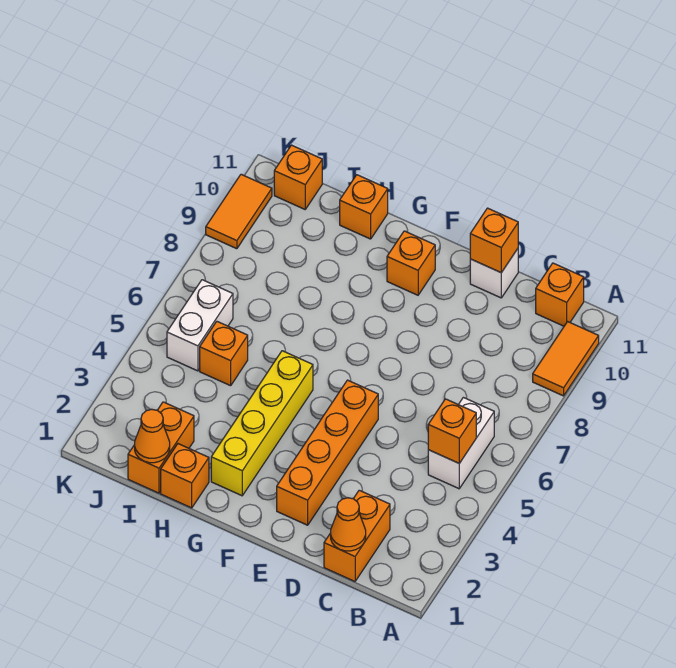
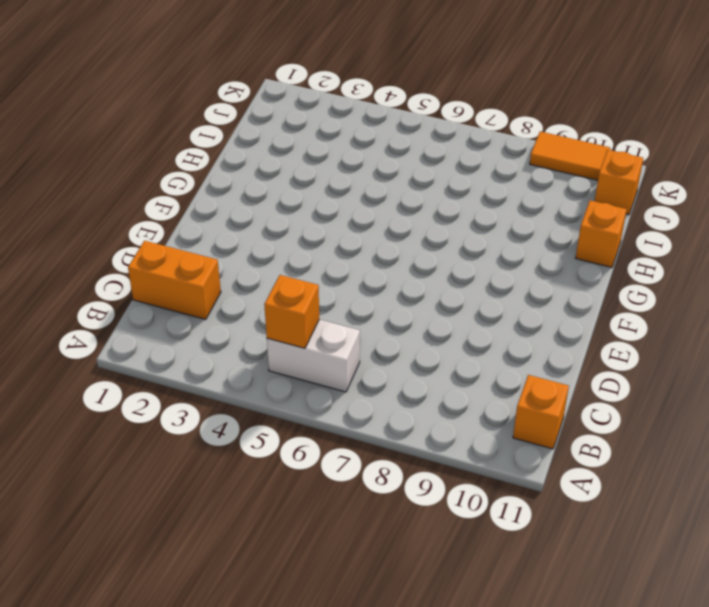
none -> orange tile A9:A10 level 1
none -> white brick D11 level 1
none -> orange brick E2:E5 level 1

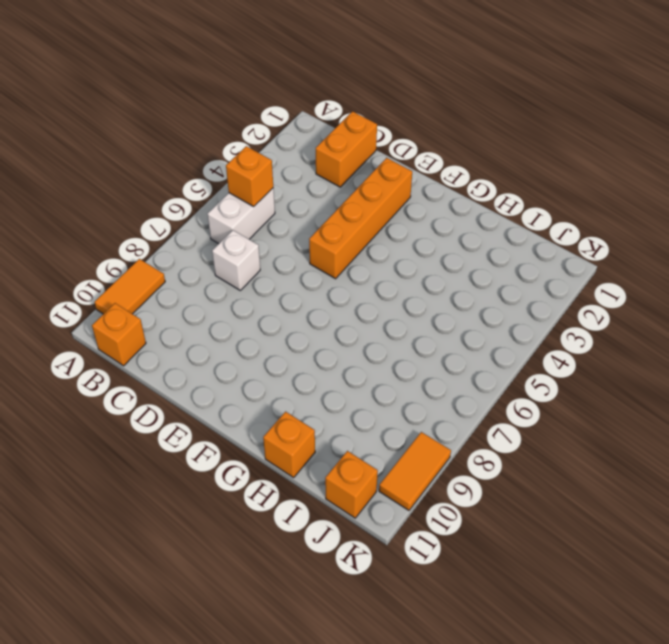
white brick C7 level 1 -> white brick D11 level 1
none -> orange brick F10 level 1
none -> yellow brick G2:G5 level 1
none -> orange brick H1 level 1

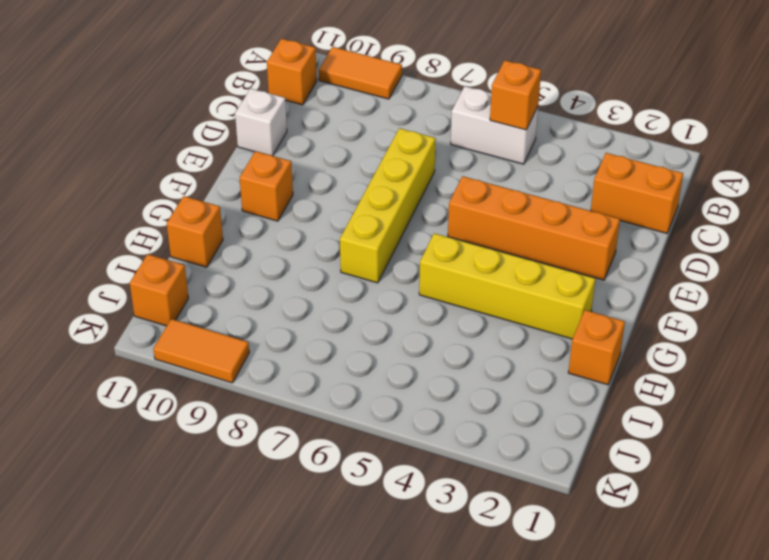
yellow brick D7:G7 level 1 -> none
none -> orange brick I1:I2 level 1
none -> orange brick I5 level 1
none -> white brick J5:J6 level 1

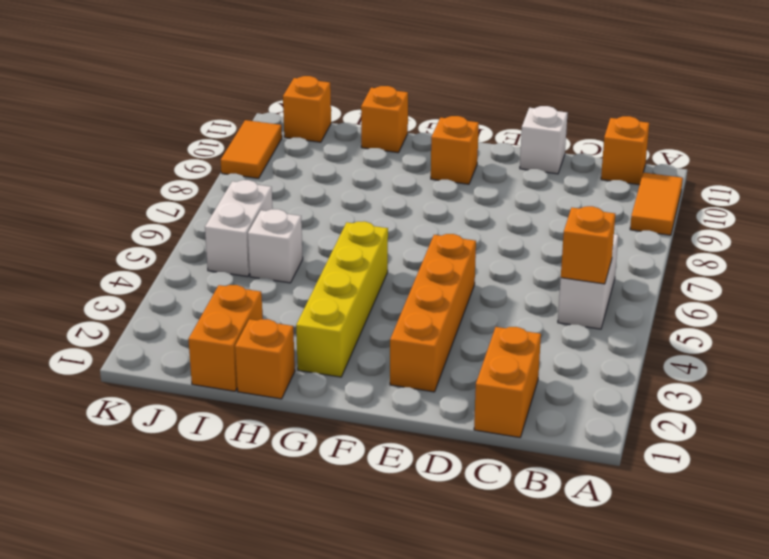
white brick I5 level 1 -> orange brick I5 level 1
none -> orange cone C1 level 2
none -> orange brick D11 level 2
none -> orange cone I1 level 2

